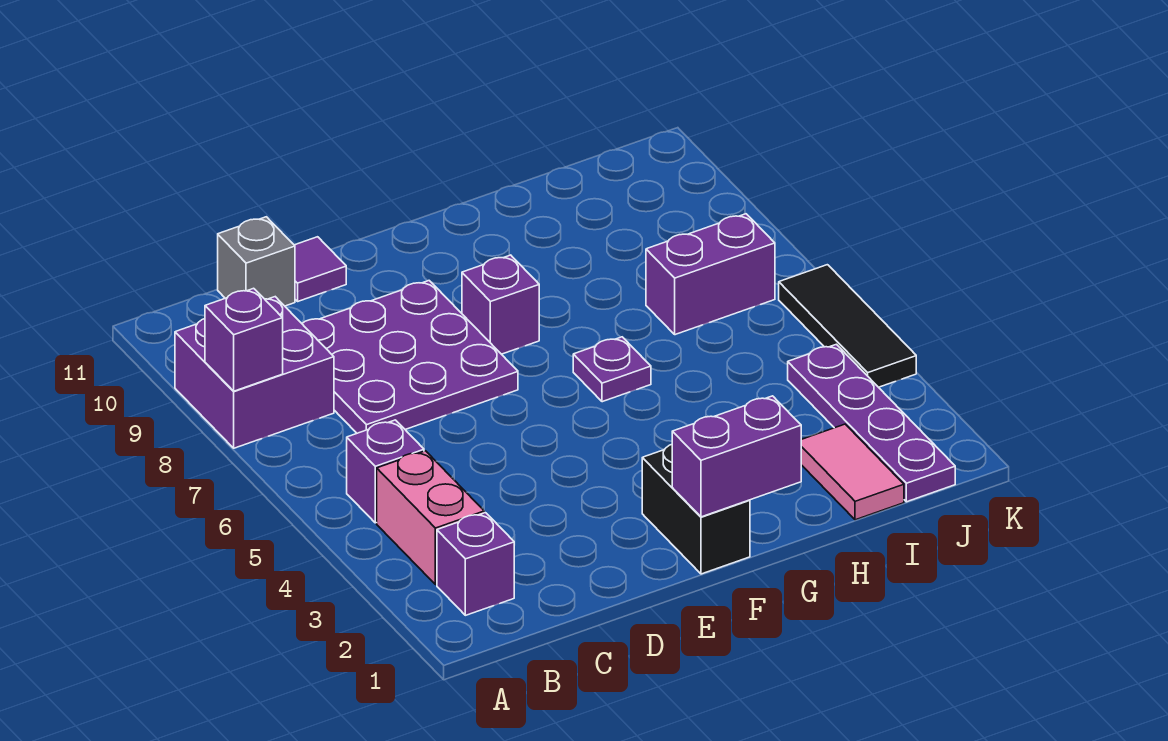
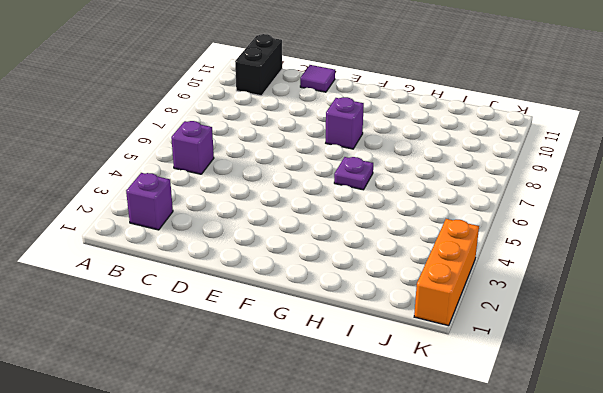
black brick B10:B11 level 1 -> black brick F1:F2 level 1
orange brick K1:K3 level 1 -> none
none -> purple brick A8:B9 level 1
none -> pink brick B3:B4 level 1
none -> purple plate C7:E9 level 1

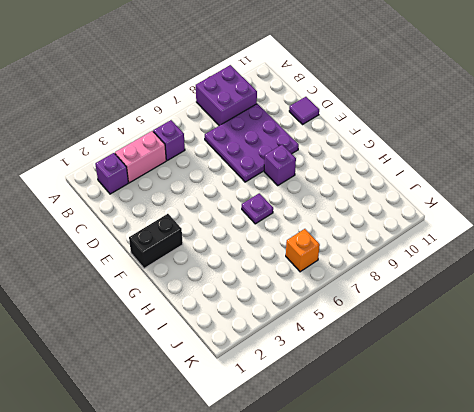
orange brick J6 level 1 -> none
none -> grey brick C11 level 1
none -> pink tile I1:I2 level 1
none -> purple brick I7:J7 level 1

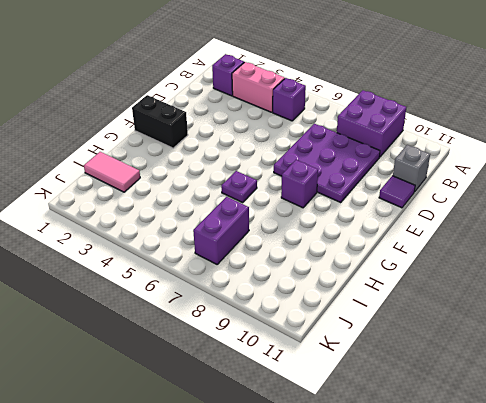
none -> purple plate J1:J4 level 1
none -> black tile K4:K6 level 1
none -> purple brick A8 level 2

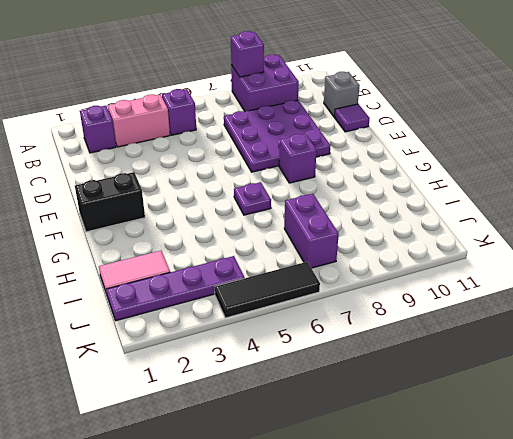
none -> purple brick F1:G1 level 2

